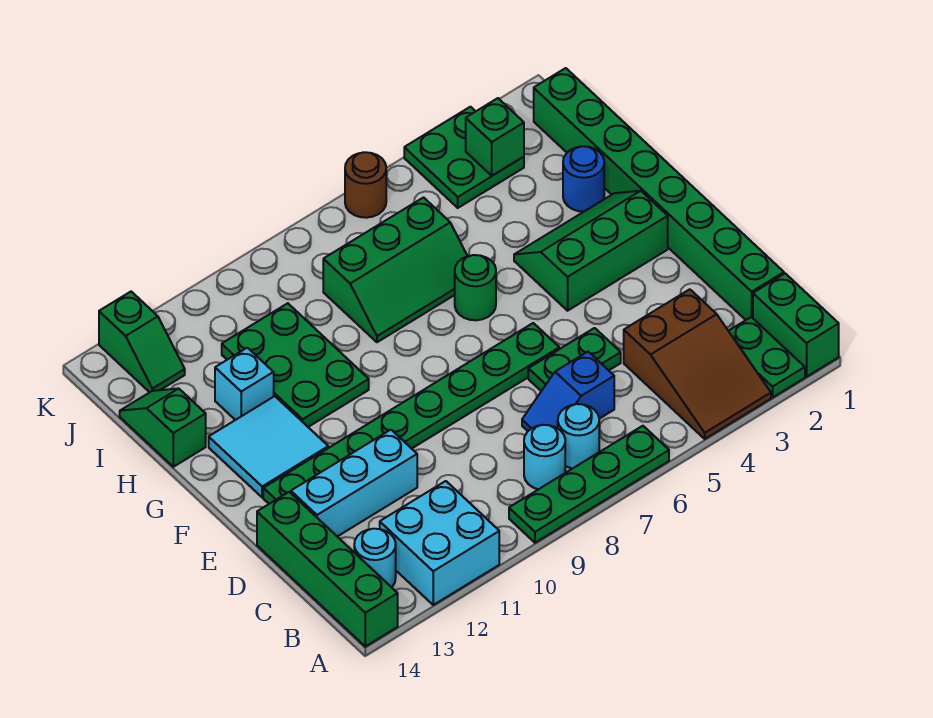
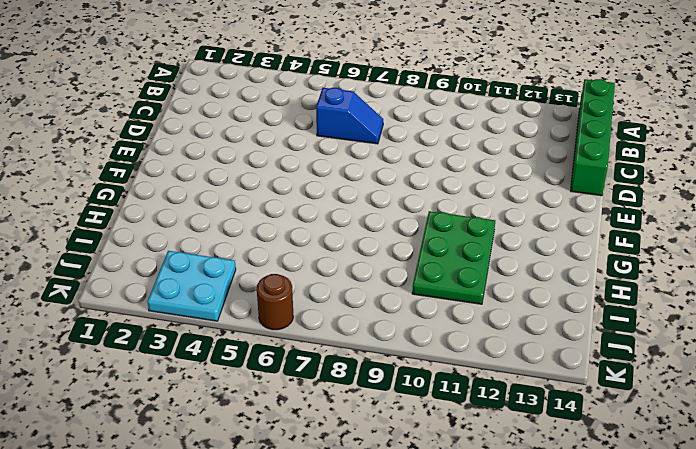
cyan plate J3:K4 level 1 -> green plate J3:K4 level 1
none -> green brick A1:B1 level 1
none -> green plate A2:B2 level 1
none -> brown slope A3:C4 level 1 top C

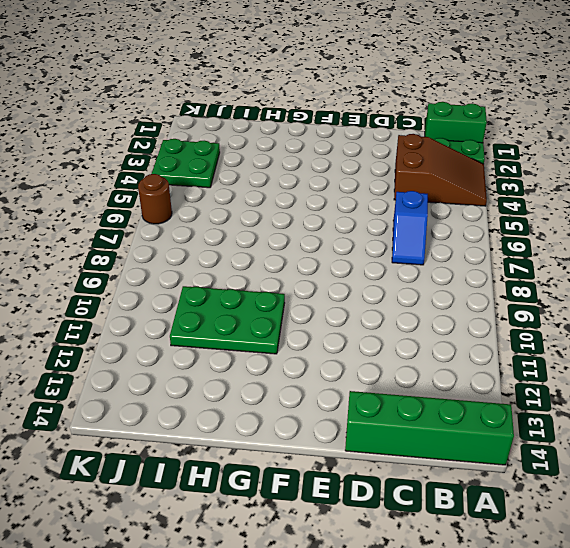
none -> green plate A6:A9 level 1
none -> cyan brick A11:B12 level 1
none -> cyan round brick B7 level 1

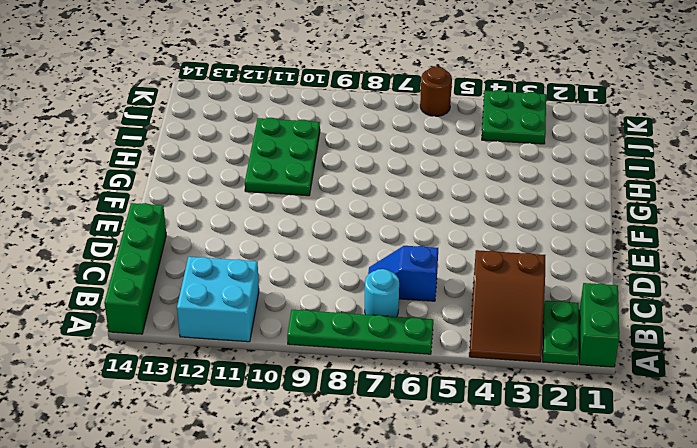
none -> cyan round brick B8 level 1
none -> cyan round brick B13 level 1
none -> green brick C1:J1 level 1

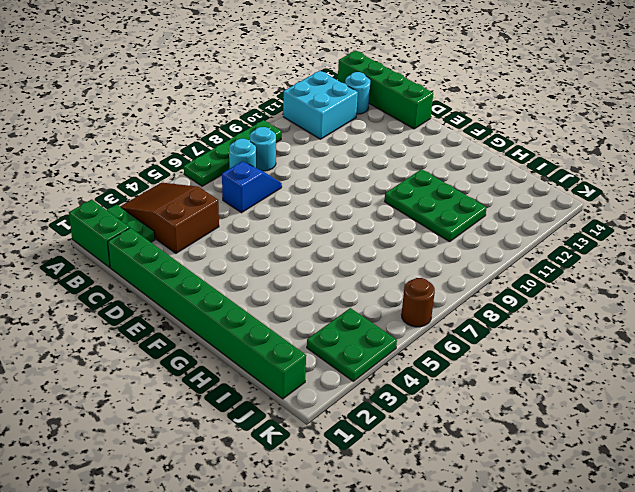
none -> green plate D5:D6 level 1
none -> cyan brick D11:D13 level 1
none -> green plate E6:E13 level 1

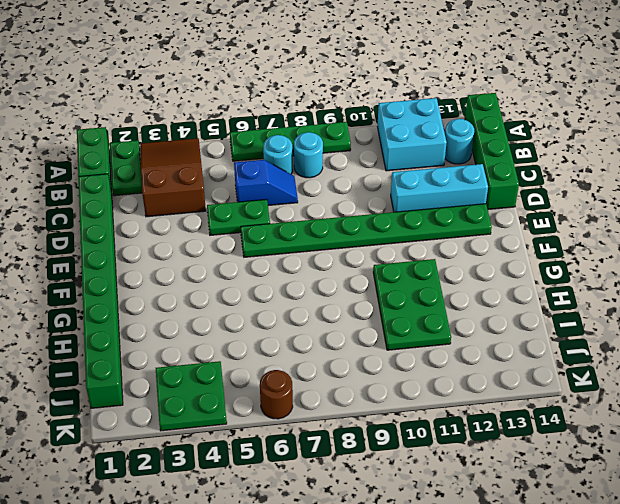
none -> green slope F2:G4 level 1 top F
none -> cyan tile F12:G13 level 1
none -> green round brick G6 level 1

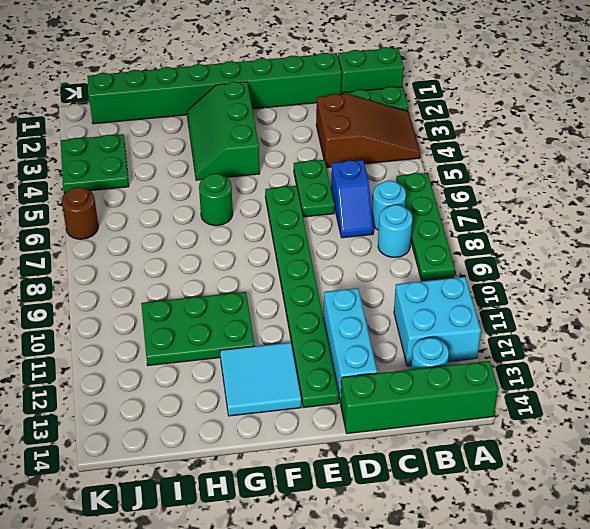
none -> blue round brick H2 level 1
none -> green slope H6:I8 level 1 top I
none -> cyan brick H12 level 1

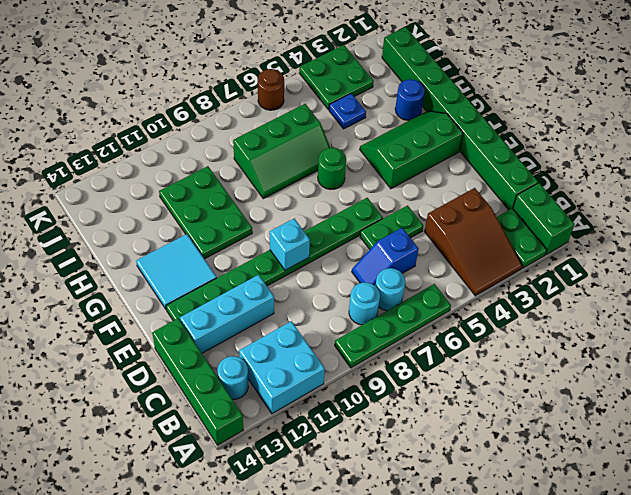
cyan brick E9 level 2 -> cyan brick H12 level 1
blue plate I4 level 1 -> none
none -> green slope H14:I14 level 1 top H
none -> green slope J13:K13 level 1 top K
none -> green brick J3 level 2

